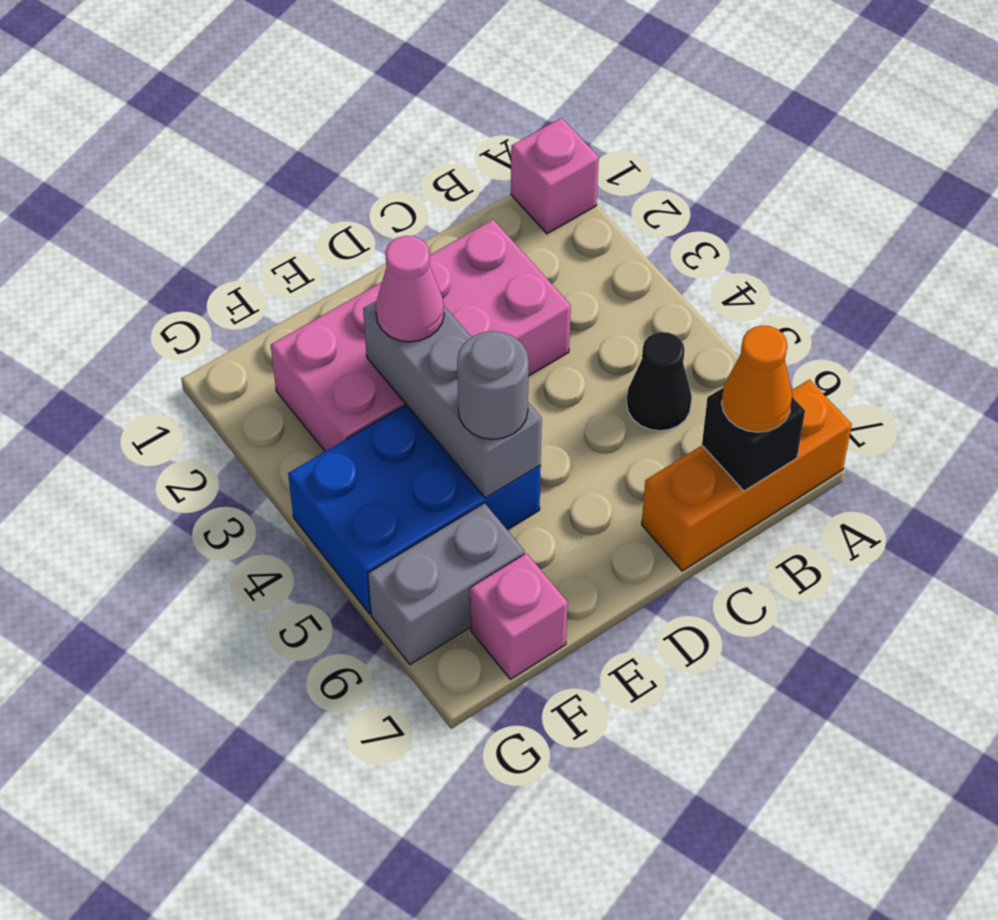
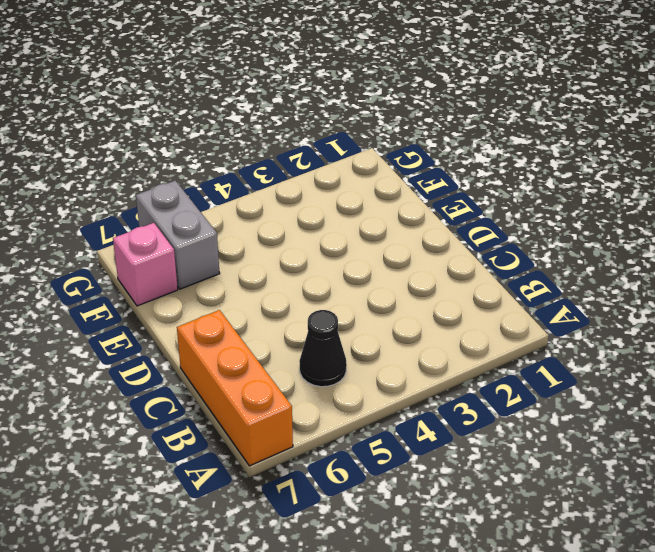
none -> pink brick A1 level 1
none -> pink brick C2:F3 level 1
none -> blue brick E4:G5 level 1

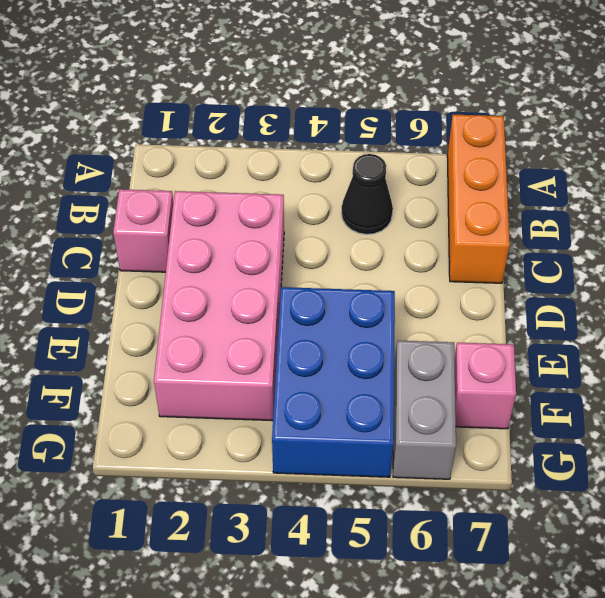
pink brick C1 level 1 -> pink brick A1 level 1
none -> black brick B7 level 2
none -> grey brick E3:E5 level 2
none -> orange cone B7 level 3

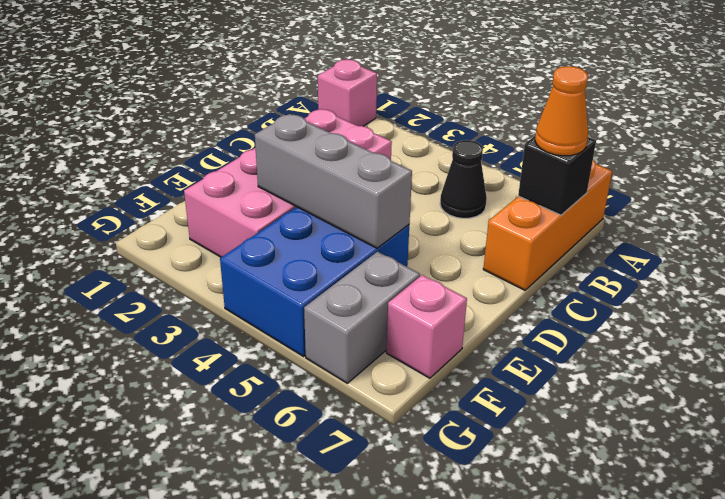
none -> pink cone E3 level 3
none -> grey round brick E5 level 3

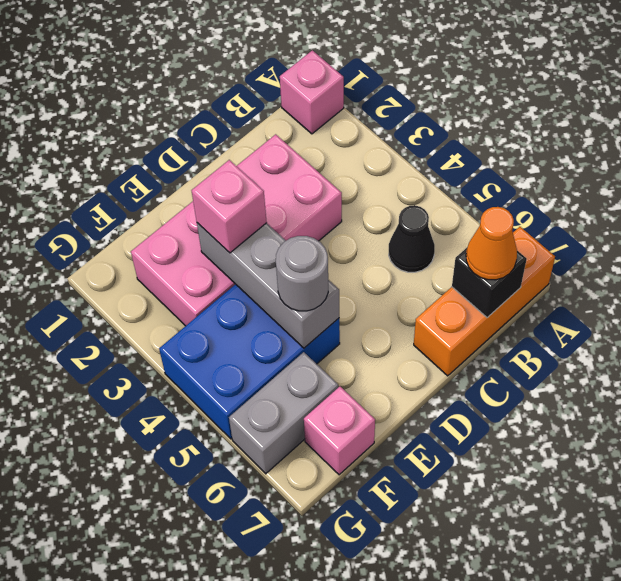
pink brick E3 level 3 -> pink cone E3 level 3

